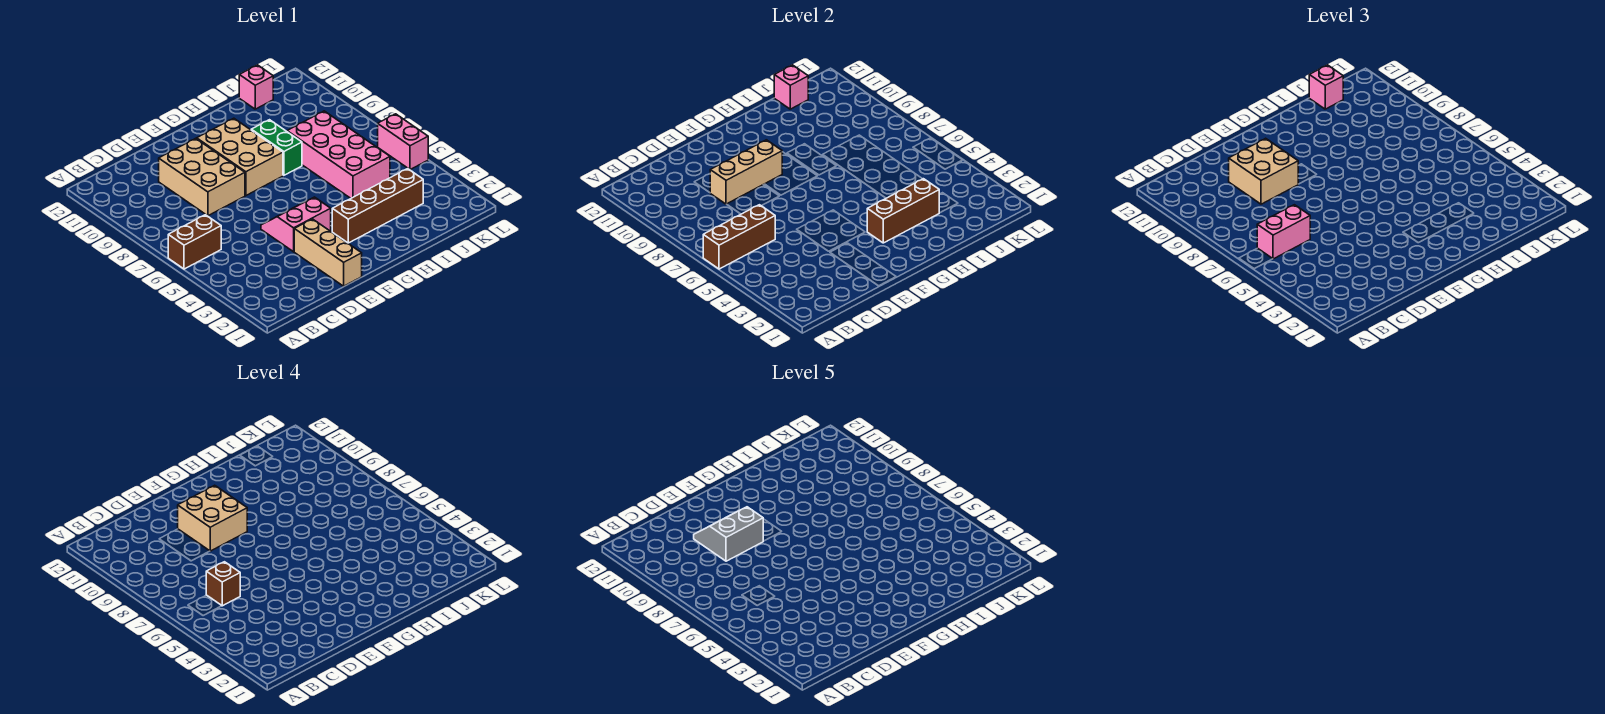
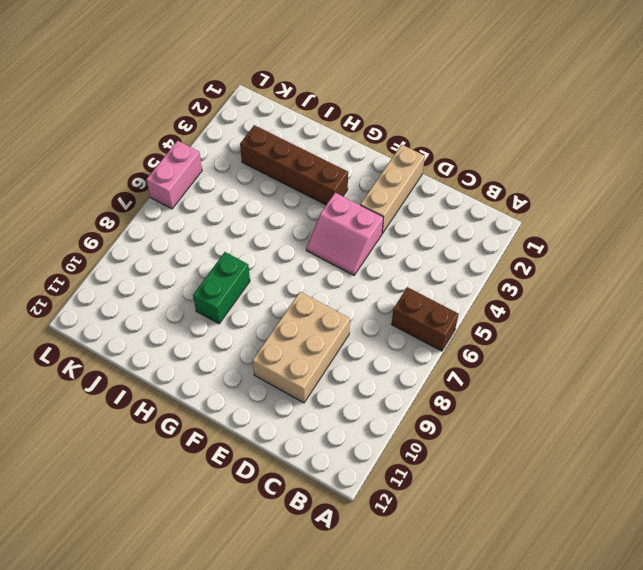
none -> tan brick F8:G10 level 1
none -> pink brick I5:J8 level 1
none -> pink brick J12 level 1

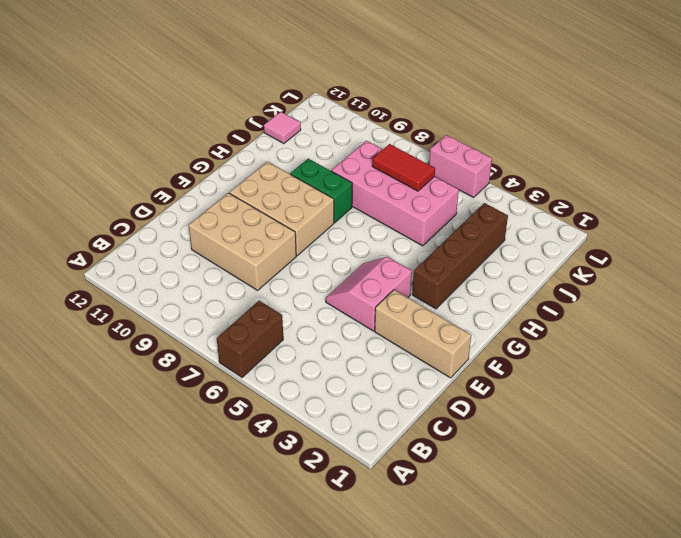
red tile J6:J7 level 2 -> none
pink tile J12 level 1 -> pink brick J12 level 1
none -> brown brick A6:C6 level 2
none -> tan brick D9:F9 level 2
none -> brown brick G3:I3 level 2

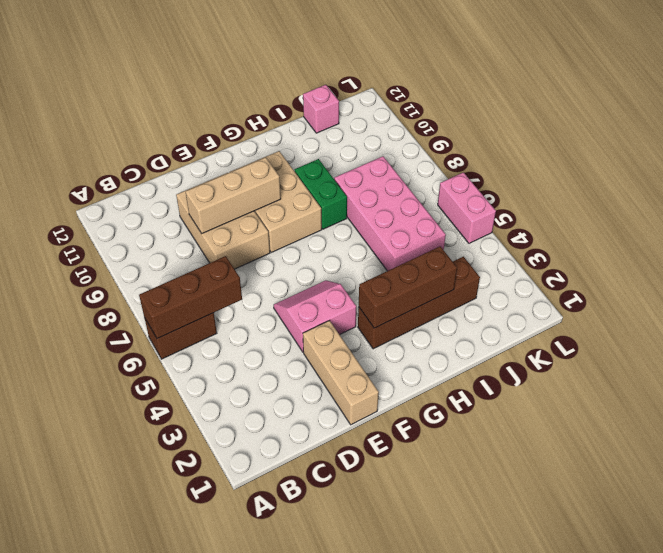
none -> pink brick J12 level 2
none -> pink brick B6:C6 level 3
none -> tan brick D9:E10 level 3

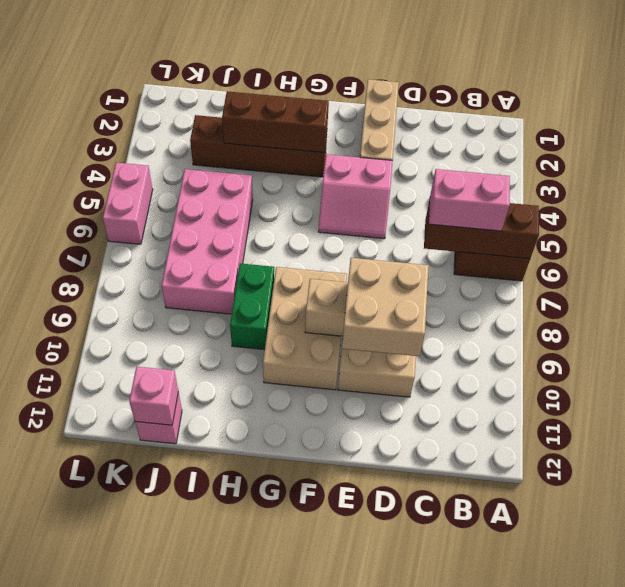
none -> pink brick J12 level 3
none -> brown brick C6 level 4
none -> tan brick E9:F10 level 4

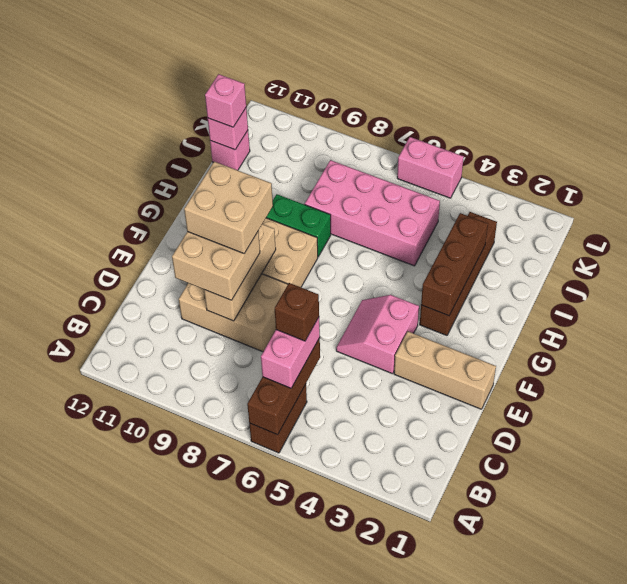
none -> grey slope D9:E10 level 5 top 9

